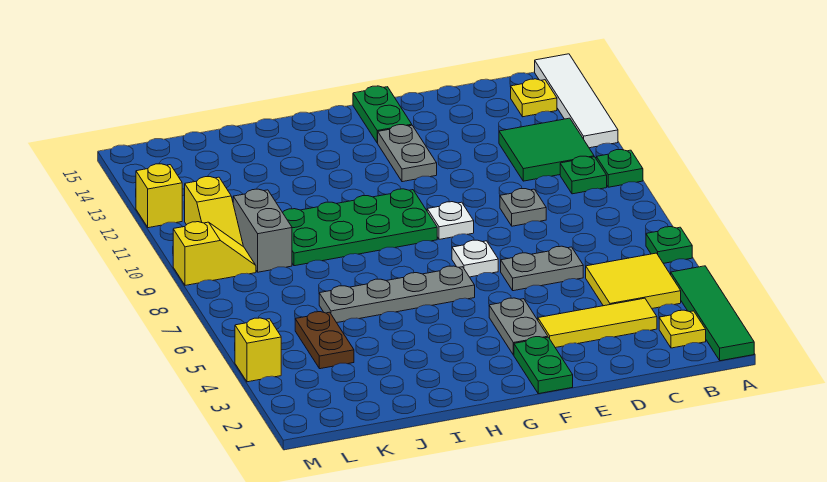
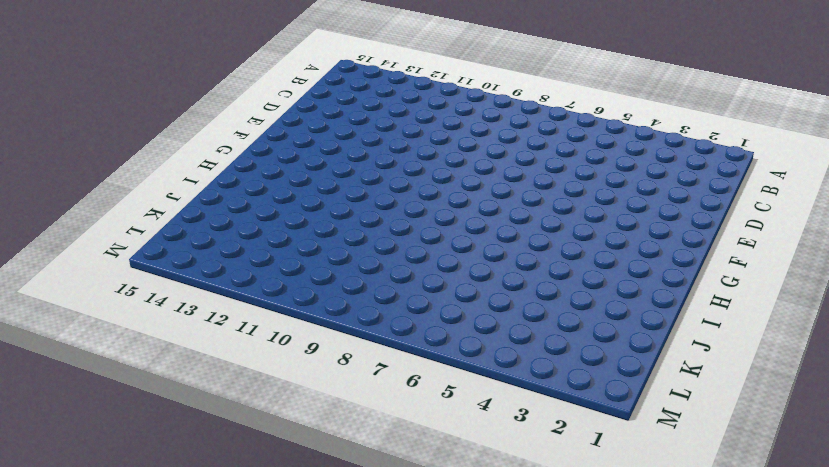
none -> green tile A1:A4 level 1
none -> green plate A6 level 1
none -> green plate A10 level 1

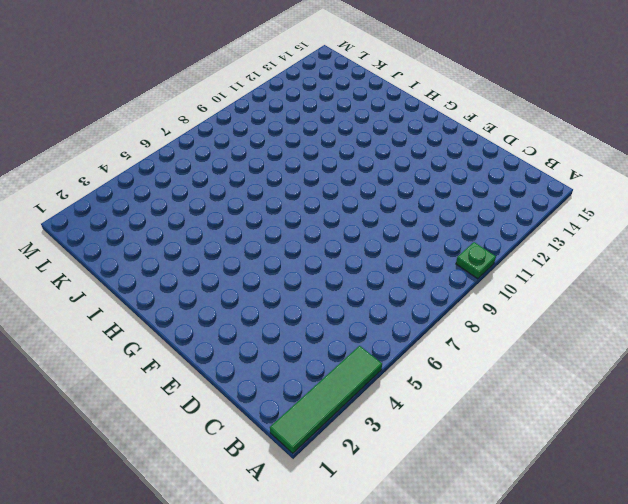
none -> green plate A6 level 1
none -> white tile A12:A15 level 1
none -> yellow plate B2 level 1

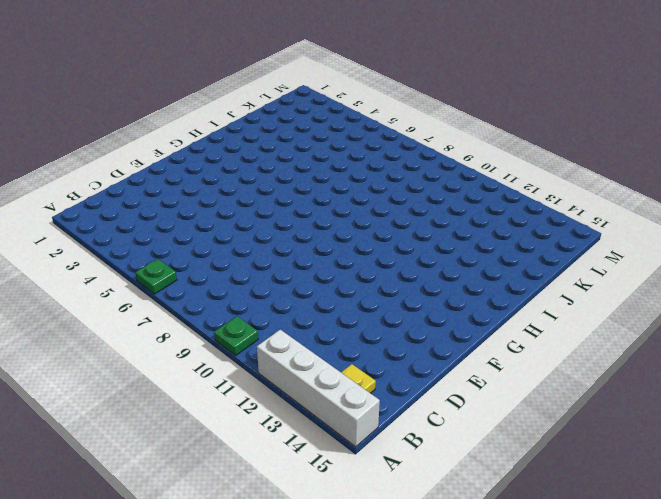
white brick A12:A15 level 1 -> white tile A12:A15 level 1
none -> green tile A1:A4 level 1
none -> yellow plate B2 level 1
none -> yellow tile B4:C5 level 1

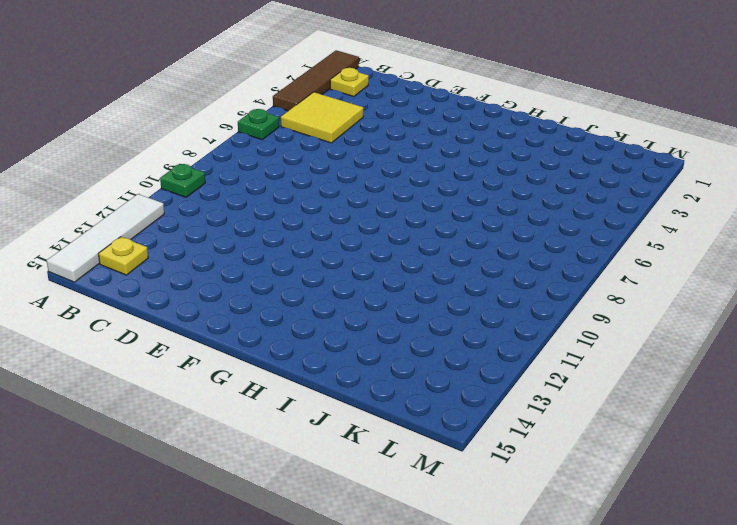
brown tile A1:A4 level 1 -> green tile A1:A4 level 1
none -> green plate B10 level 1
none -> green tile B11:C12 level 1
none -> yellow tile C3:E3 level 1

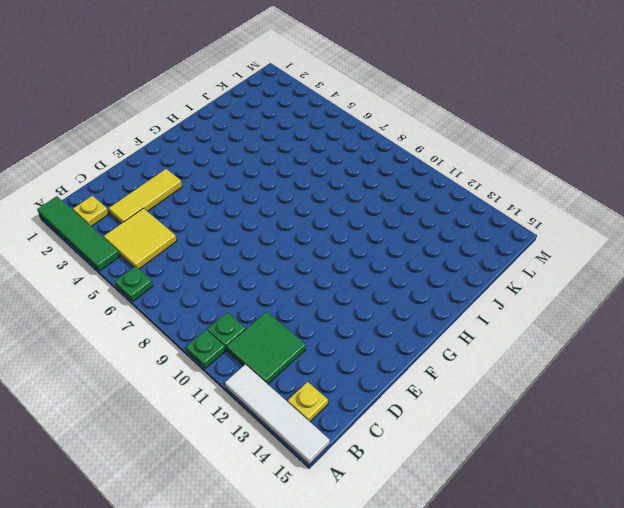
none -> grey plate D6:E6 level 1
none -> grey plate D9 level 1
none -> green plate F1:F2 level 1

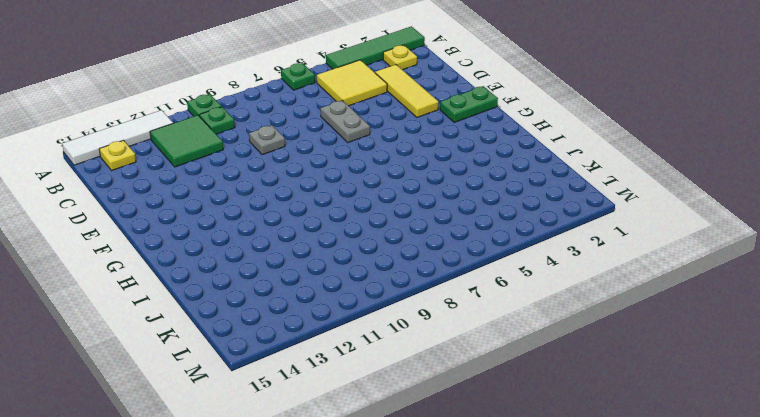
none -> grey plate F3:F4 level 1
none -> white plate F7 level 1
none -> white plate F9 level 1

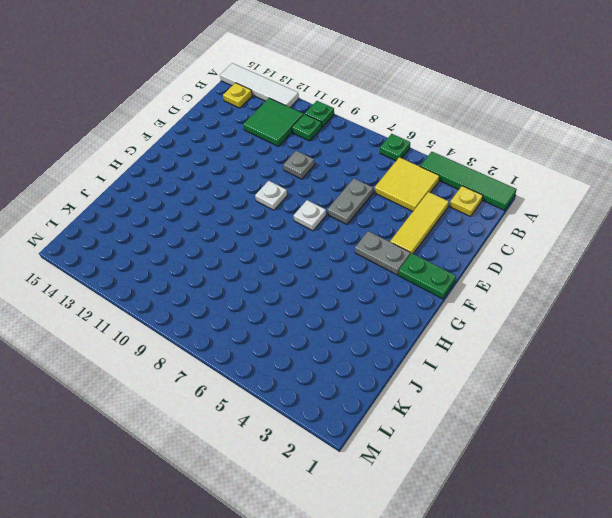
none -> grey plate F12:F13 level 1
none -> green plate F14:F15 level 1
none -> grey plate G6:J6 level 1

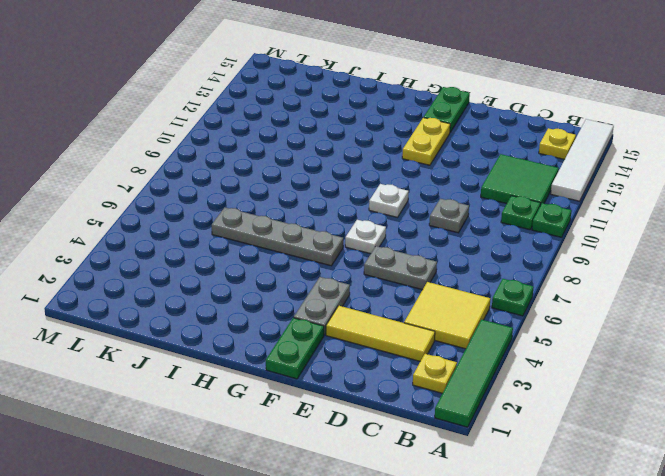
yellow plate F12:F13 level 1 -> grey plate F12:F13 level 1
none -> green plate G9:J10 level 1
none -> brown plate K4:K5 level 1
none -> grey brick K9:K10 level 1

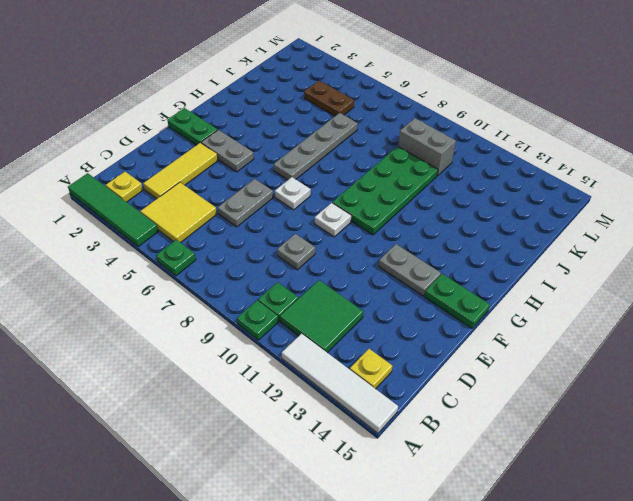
none -> yellow slope L9:M9 level 1 top M
none -> yellow slope L10:L11 level 1 top 11
none -> yellow brick M4 level 1

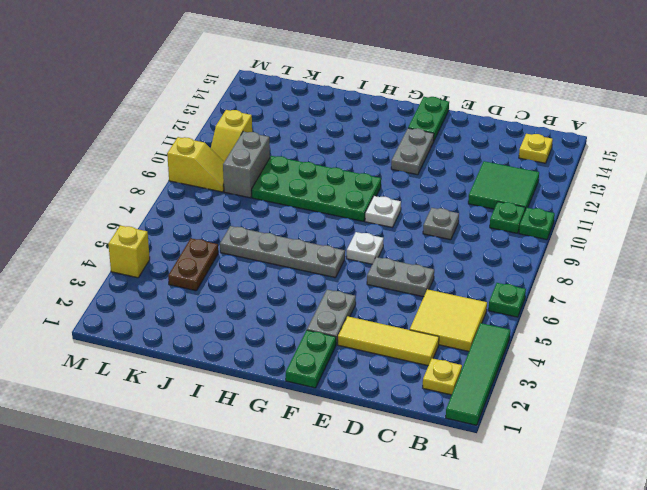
none -> white tile A12:A15 level 1
none -> yellow brick M12 level 1

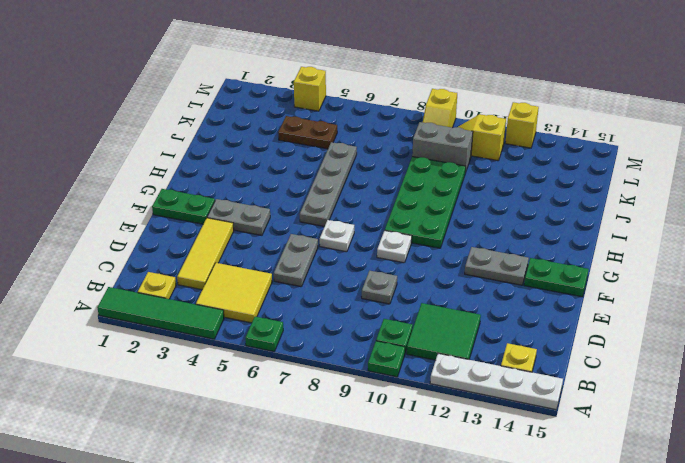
white plate A12:A15 level 1 -> white tile A12:A15 level 1

